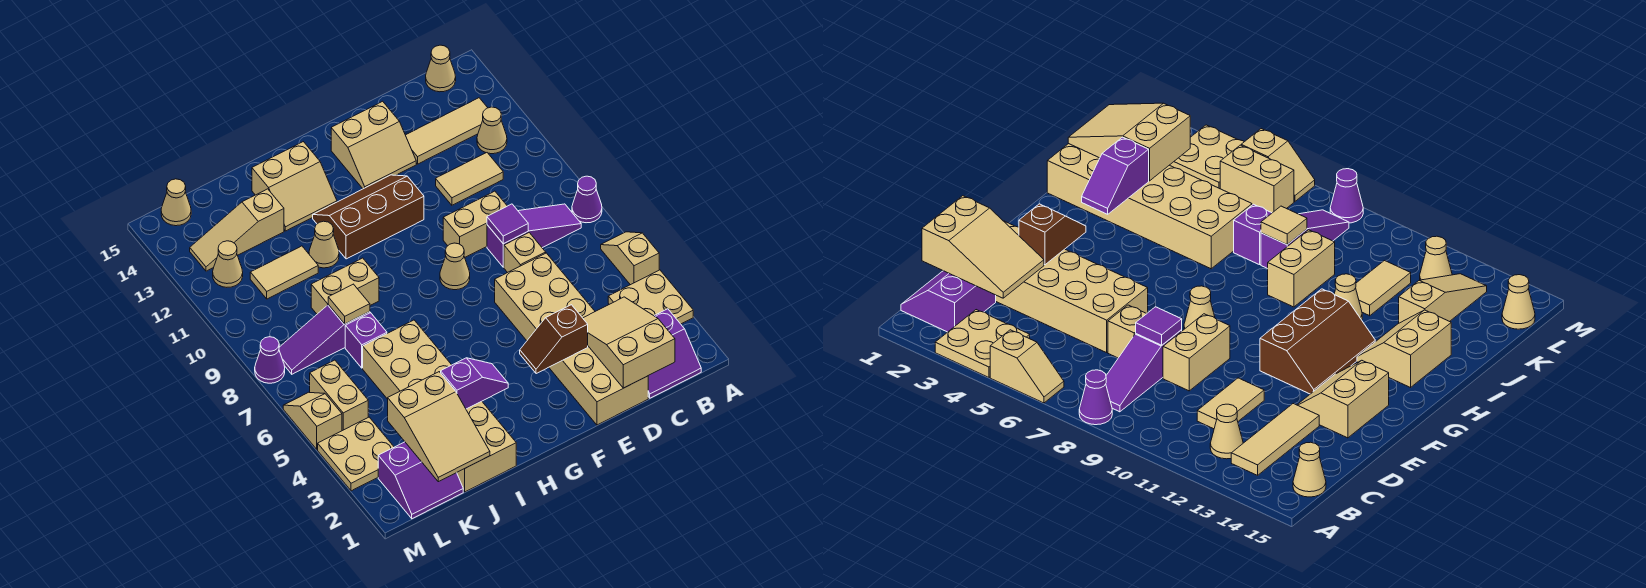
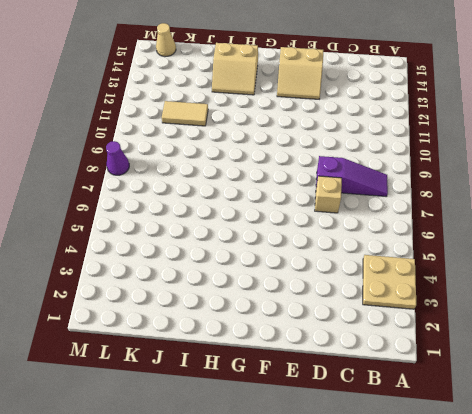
none -> tan slope A5:A6 level 1 top 5
none -> purple cone A8 level 1
none -> purple slope B1:C2 level 1 top 2
none -> tan cone B12 level 1

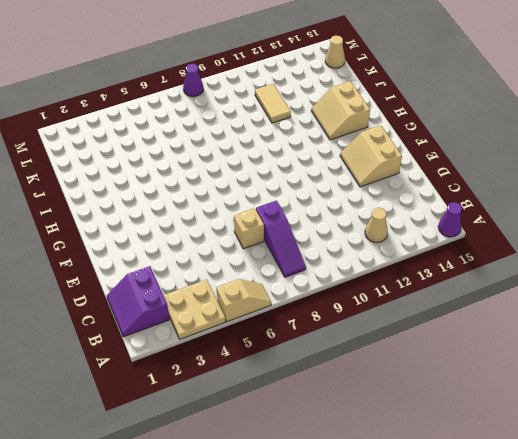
purple cone A15 level 1 -> purple cone A8 level 1
none -> tan tile B13:D13 level 1
none -> tan cone B15 level 1
none -> tan tile C11:D11 level 1
none -> tan brick D1:E6 level 1

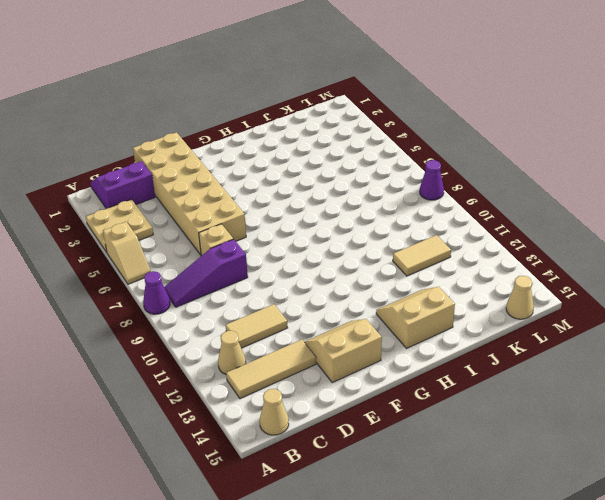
none -> tan brick D9:E9 level 1
none -> tan cone F8 level 1
none -> brown slope F11:H12 level 1 top 11
none -> tan brick I1:J6 level 1

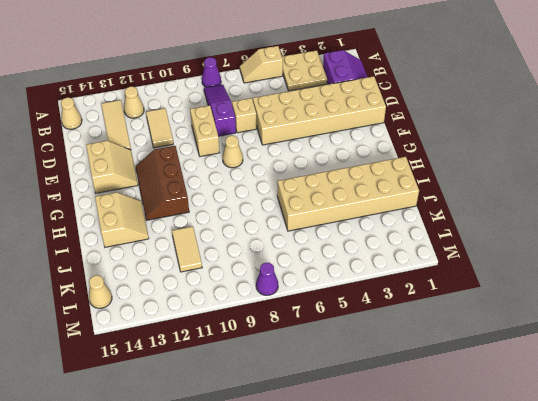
none -> tan brick I9:J9 level 1
none -> tan cone I11 level 1
none -> purple brick J7 level 1
none -> purple slope J8:L8 level 1 top J

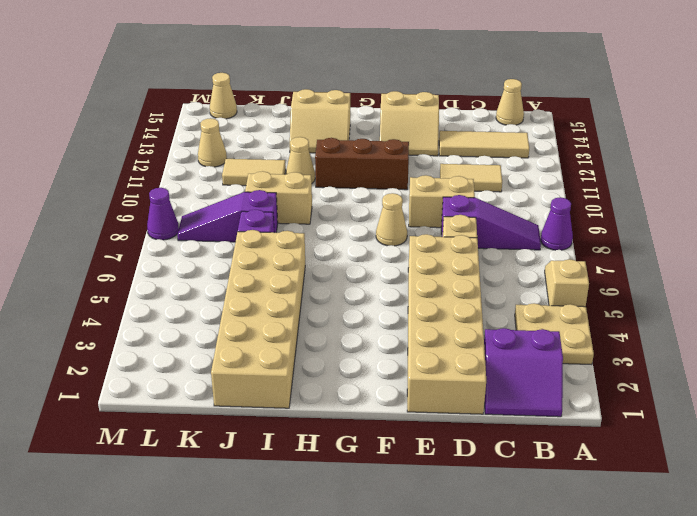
none -> tan cone B12 level 1
none -> tan slope J13:L13 level 1 top J
none -> purple slope K1:L2 level 1 top 2
none -> tan plate L3:M4 level 1

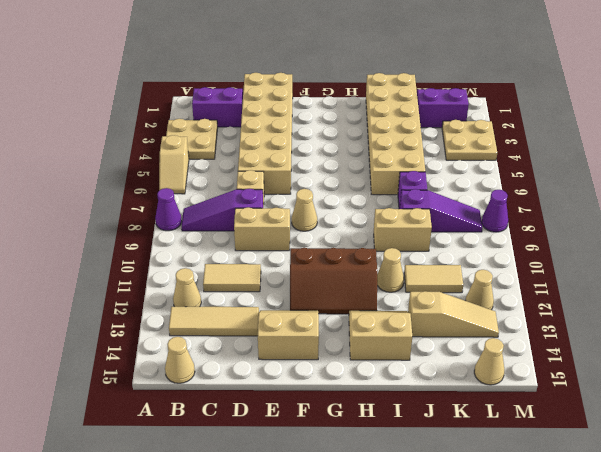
none -> tan brick L5:L6 level 1
none -> tan slope M5:M6 level 1 top 5
none -> tan slope C1:D3 level 2 top 1
none -> purple tile D8 level 2

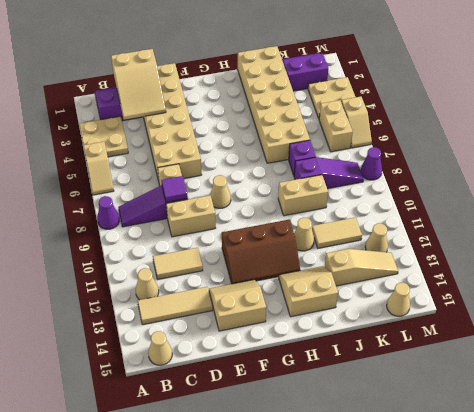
none -> brown slope E3:F3 level 2 top E
none -> purple slope H3:I3 level 2 top I
none -> tan slope J1:K3 level 2 top 3
none -> tan tile J8 level 2

